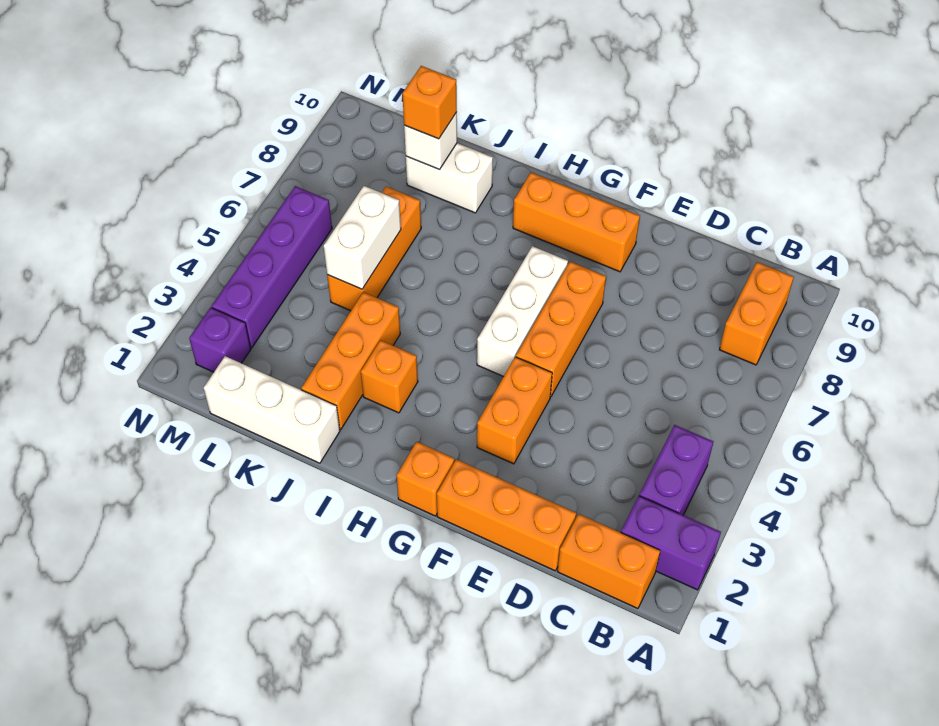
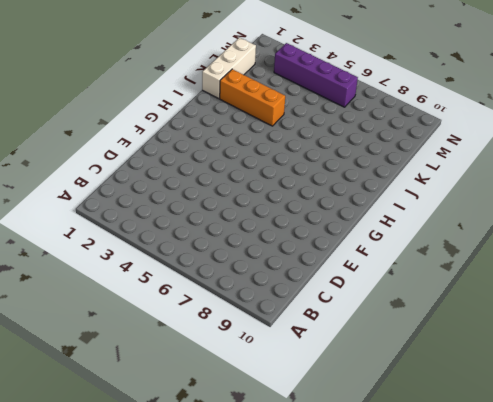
none -> purple brick A2:B2 level 1
none -> orange brick B1:C1 level 1
none -> purple brick B3:B4 level 1

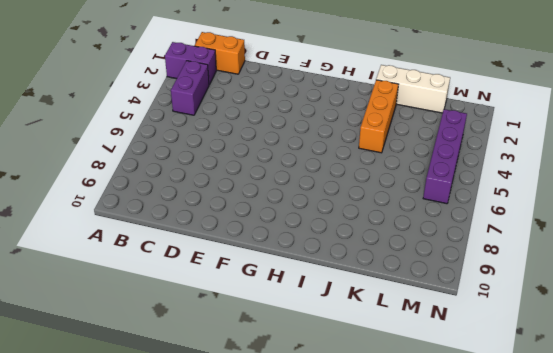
none -> orange brick B8:B9 level 1
none -> orange brick D1:F1 level 1
none -> orange brick F3:F4 level 1

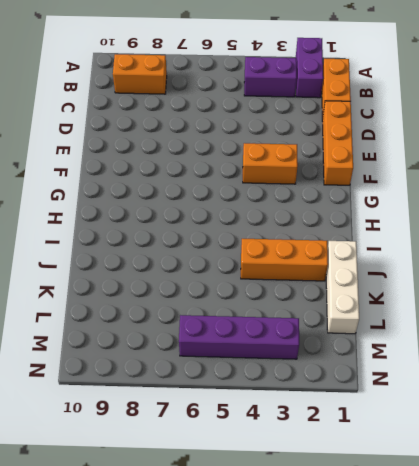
none -> orange brick F5:F7 level 1
none -> orange brick F9:H9 level 1
none -> orange brick G1 level 1

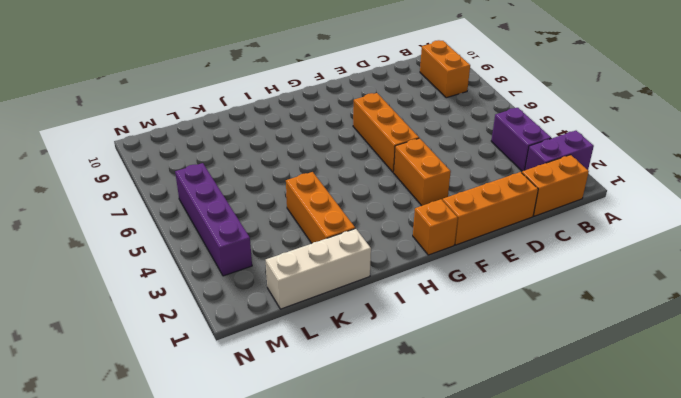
none -> orange brick F9:H9 level 1
none -> white brick G5:G7 level 1
none -> orange brick I3 level 1

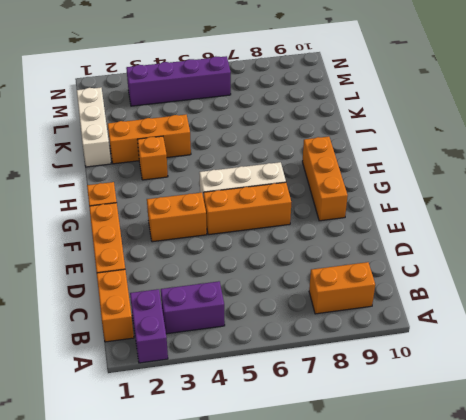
none -> white brick J9:K9 level 1
none -> orange brick K5:K7 level 1
none -> purple brick M2 level 1

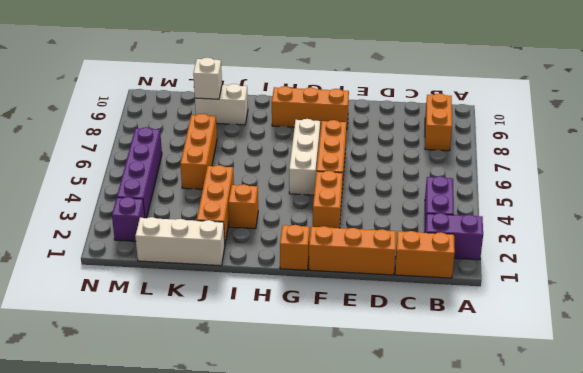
none -> white brick K5:K6 level 2
none -> orange brick K9 level 3

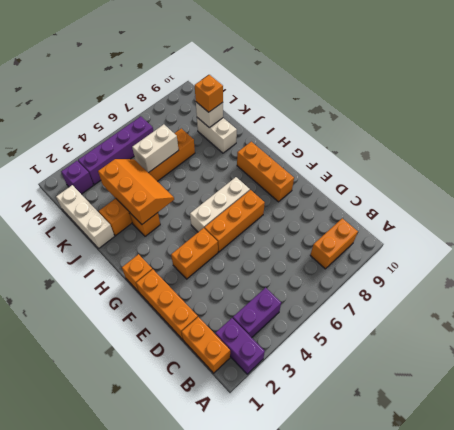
orange slope I3:K4 level 2 top 3 -> none

